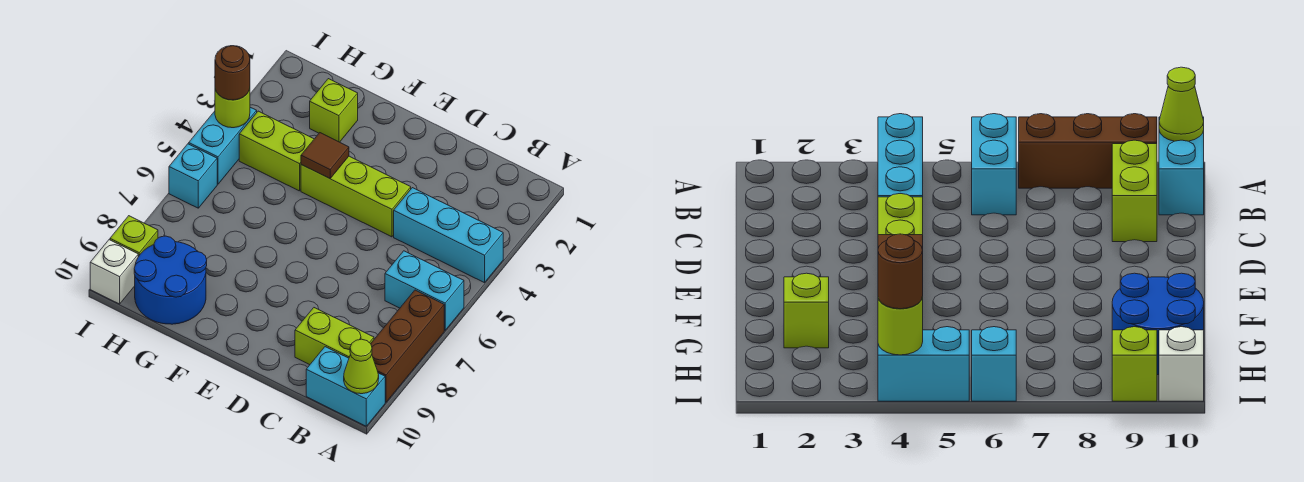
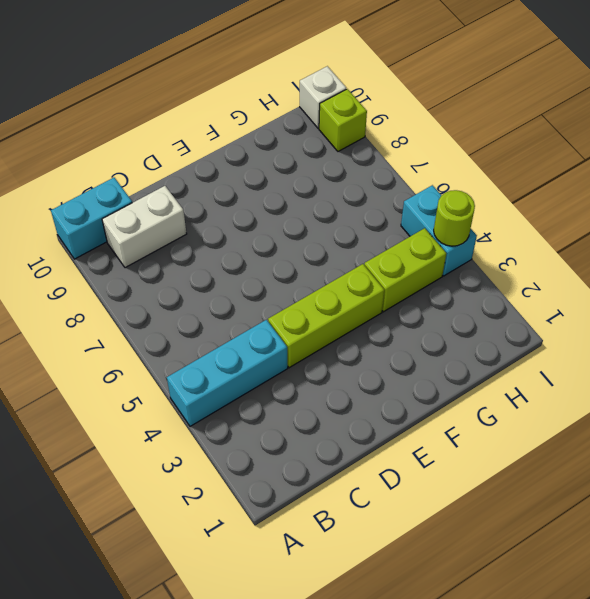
white brick B9:C9 level 1 -> lime brick B9:C9 level 1
none -> cyan brick A6:B6 level 1
none -> brown brick A7:A9 level 1
none -> lime brick G2 level 1

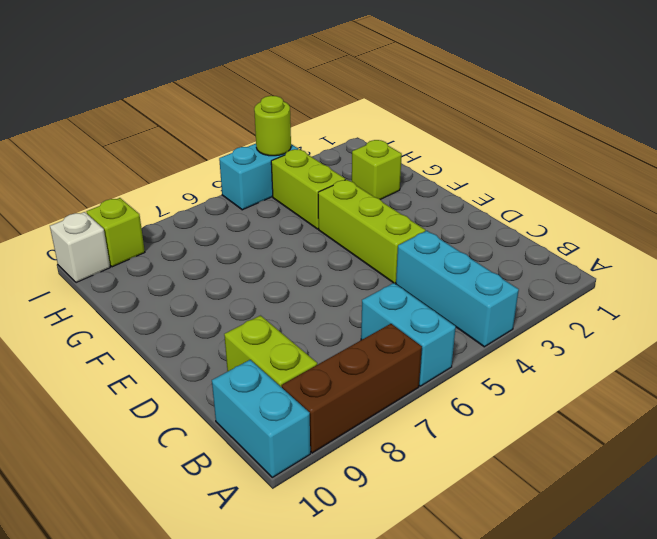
none -> blue round brick G9:H10 level 1
none -> cyan brick I6 level 1
none -> lime cone A10 level 2

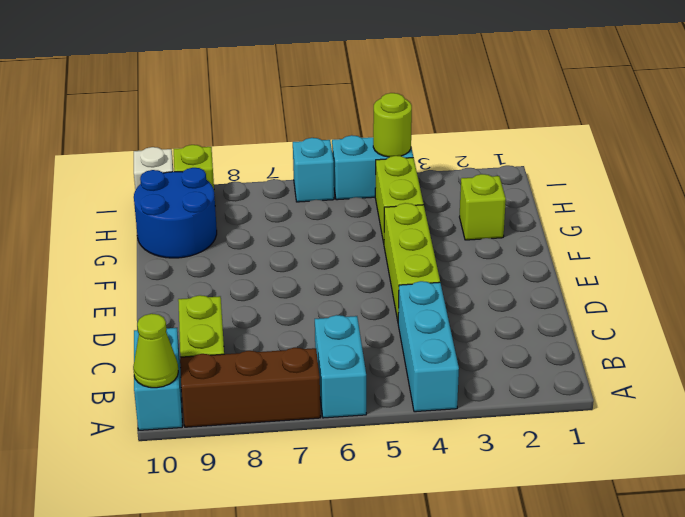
none -> brown tile F4 level 2
none -> brown round brick I4 level 3

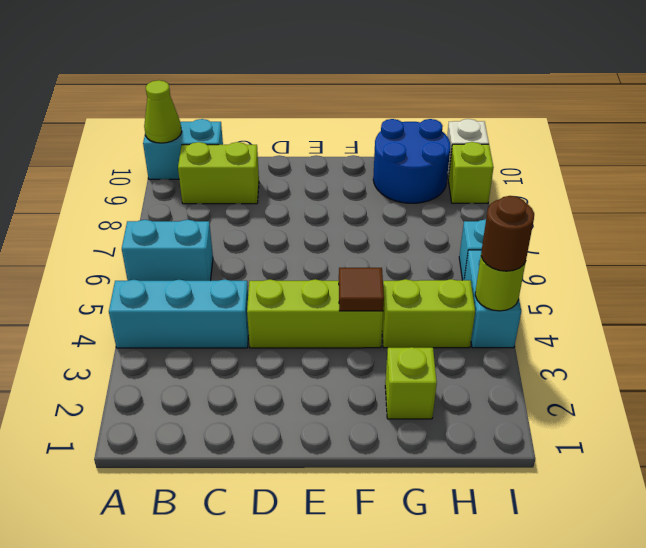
none -> brown brick A7:A9 level 1

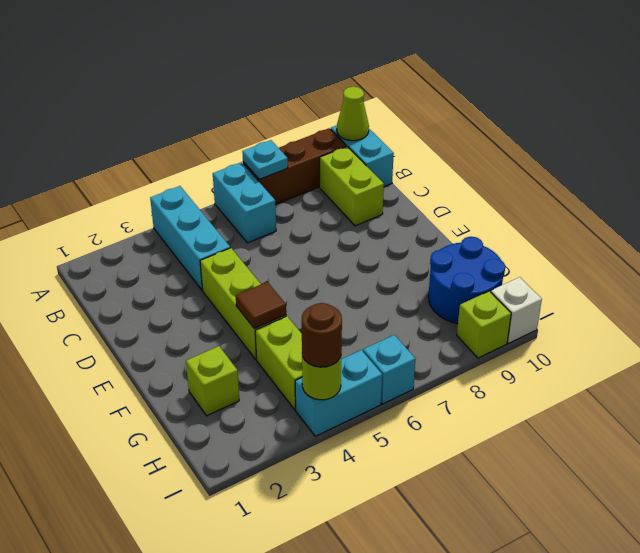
cyan plate A7 level 2 -> none

